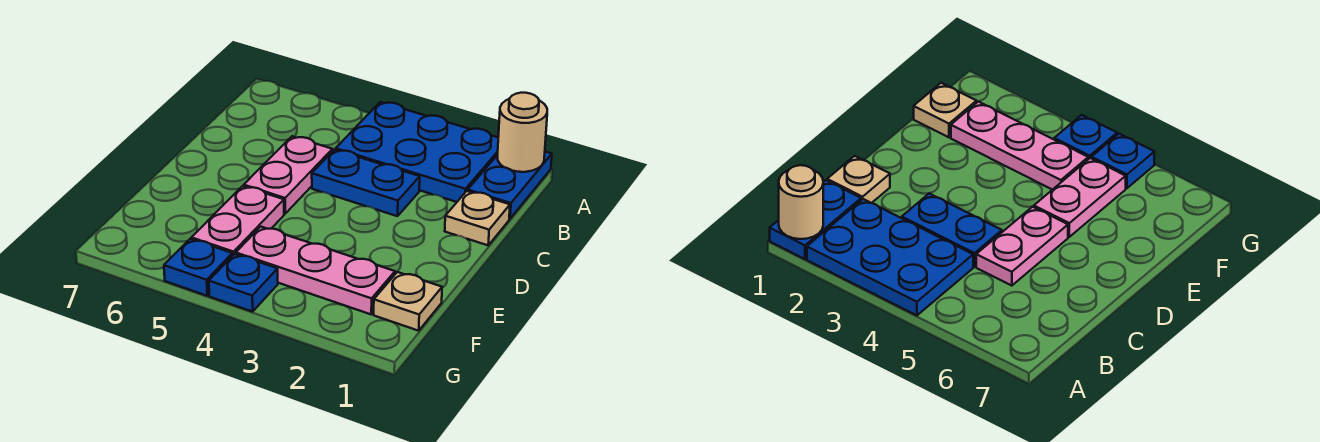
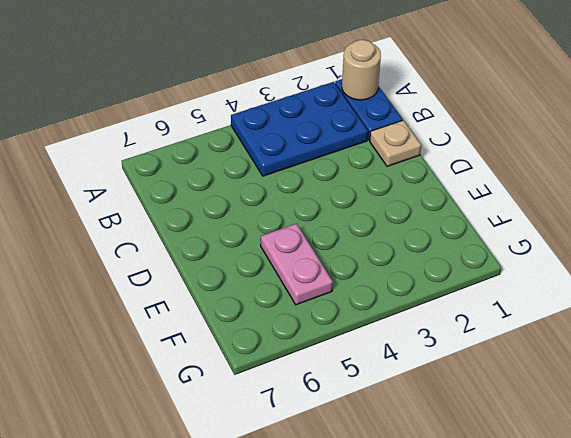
none -> blue plate C3:C4 level 1
none -> pink plate C5:D5 level 1

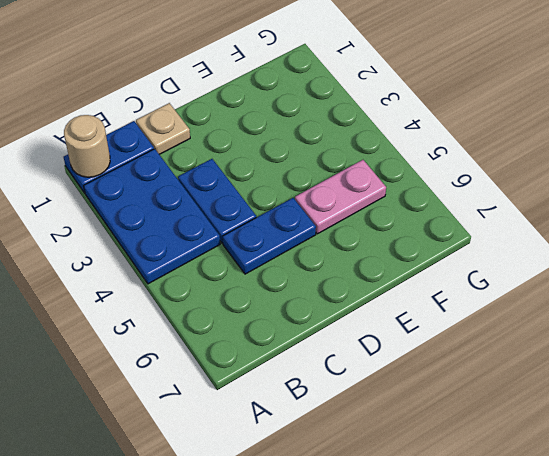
blue plate C5:D5 level 1 -> pink plate C5:D5 level 1
none -> tan plate F1 level 1
none -> pink plate F2:F4 level 1

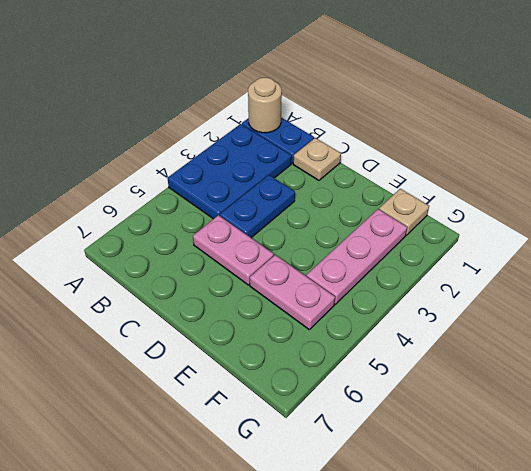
none -> blue plate G4 level 1
none -> blue plate G5 level 1

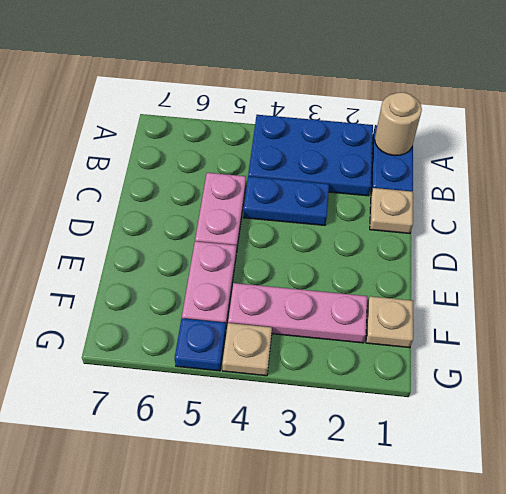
tan plate G4 level 1 -> blue plate G4 level 1

